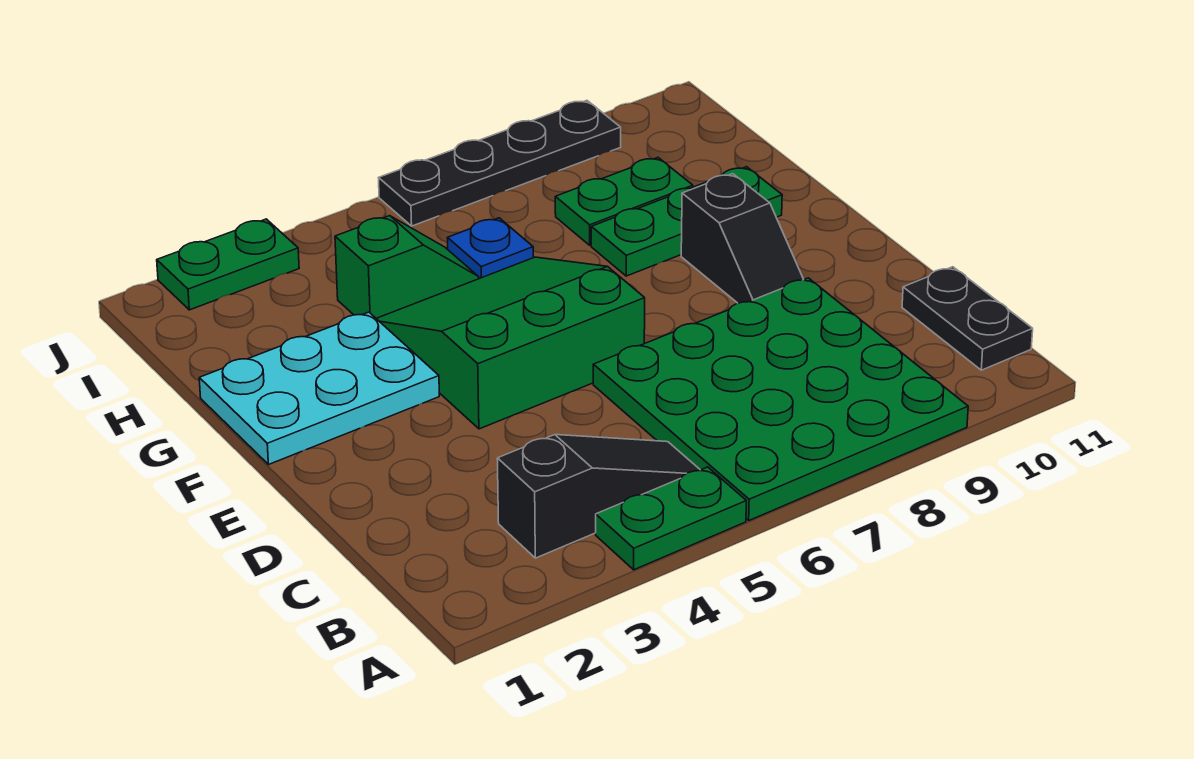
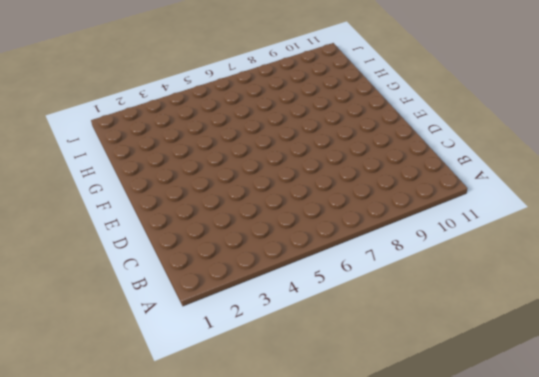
none -> green plate A4:A5 level 1
none -> green plate A6:D9 level 1
none -> black slope B3:B5 level 1 top 3

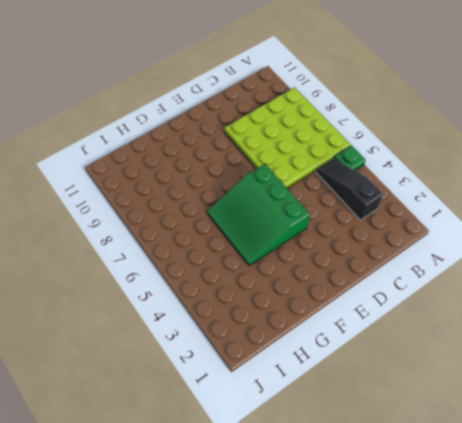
green plate A5 level 1 -> green plate A4:A5 level 1
lime plate A6:D9 level 1 -> green plate A6:D9 level 1
none -> black plate B11:C11 level 1
none -> black slope E9:F9 level 1 top F
none -> cyan plate F1:G3 level 1

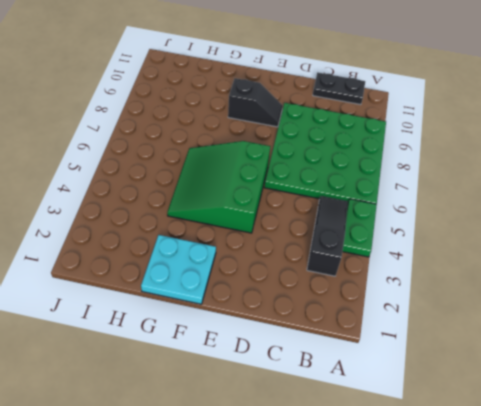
cyan plate F1:G2 level 1 -> cyan plate F1:G3 level 1
none -> green plate G8:G10 level 1
none -> green slope H4:H5 level 1 top 4
none -> blue plate H6 level 1

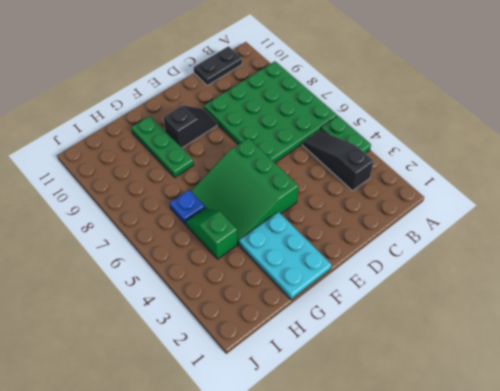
none -> green plate H8:H9 level 1
none -> green plate J2:J3 level 1
none -> black plate J6:J9 level 1

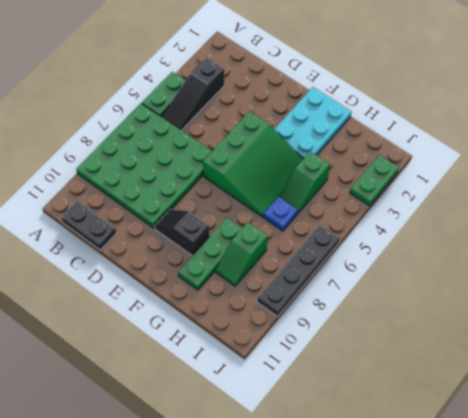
green slope H8:H9 level 1 top 8 -> green plate H8:H9 level 1

